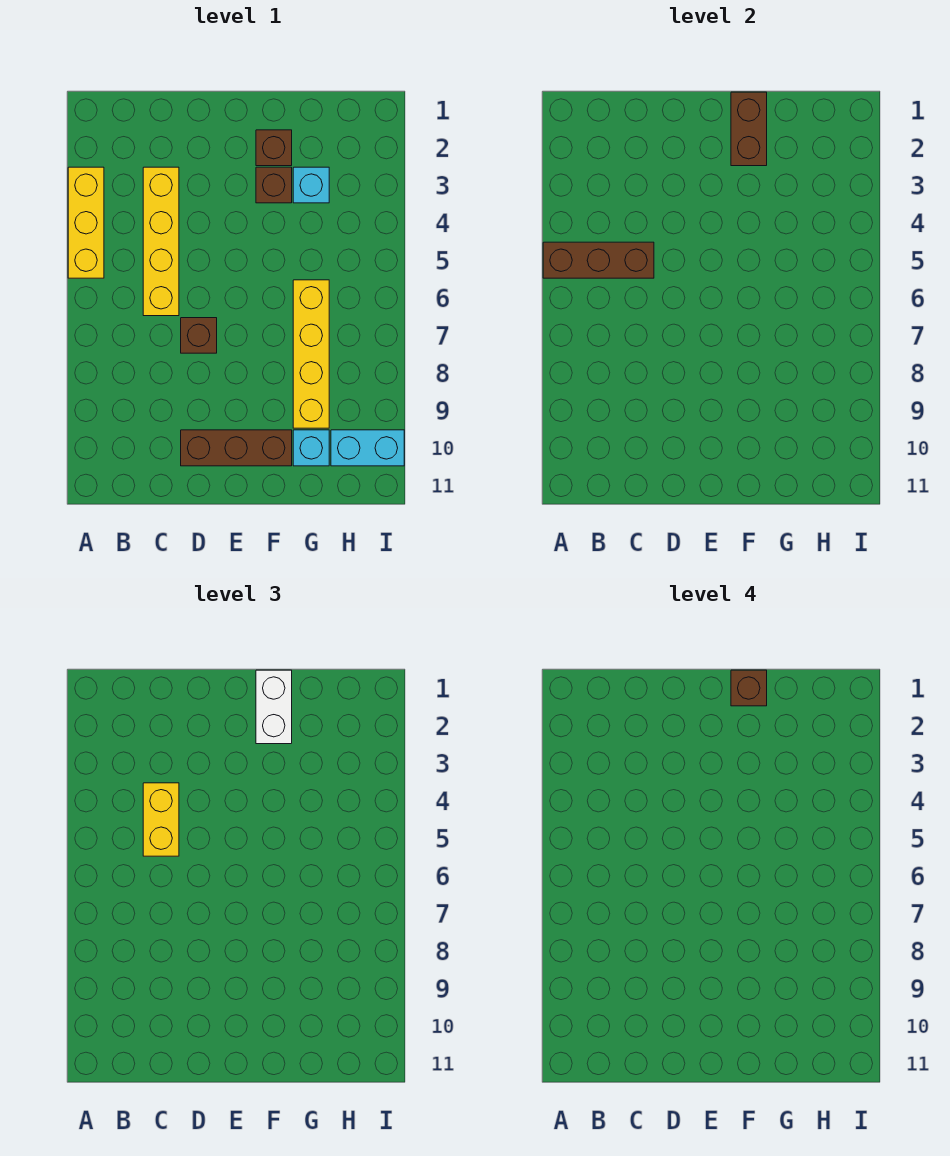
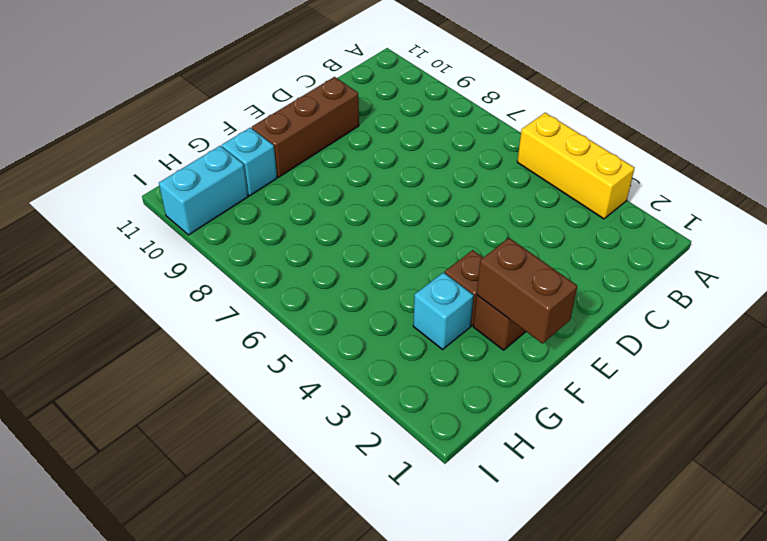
none -> yellow brick C3:C6 level 1
none -> brown brick D7 level 1
none -> yellow brick G6:G9 level 1

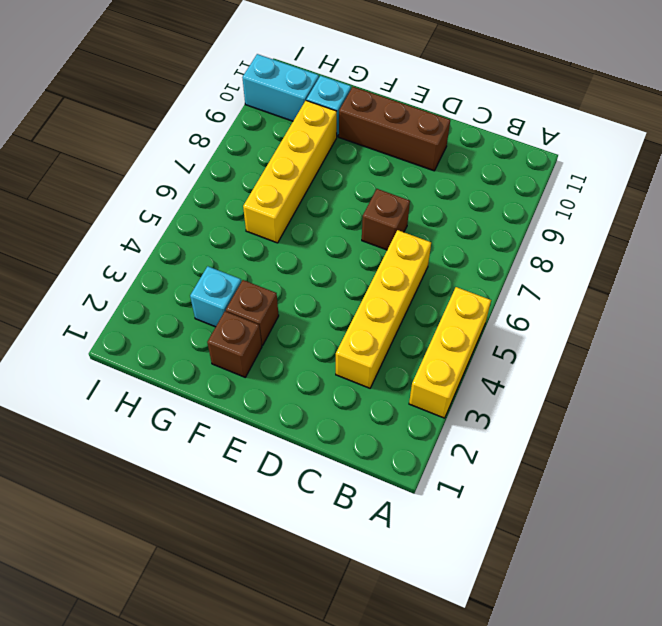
none -> brown brick A5:C5 level 2
none -> brown brick F1:F2 level 2
none -> yellow brick C4:C5 level 3

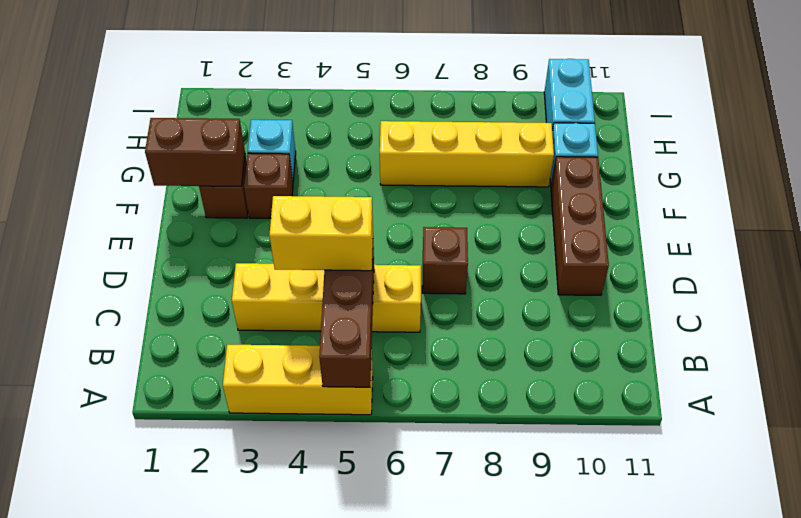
none -> white brick F1:F2 level 3
none -> brown brick F1 level 4

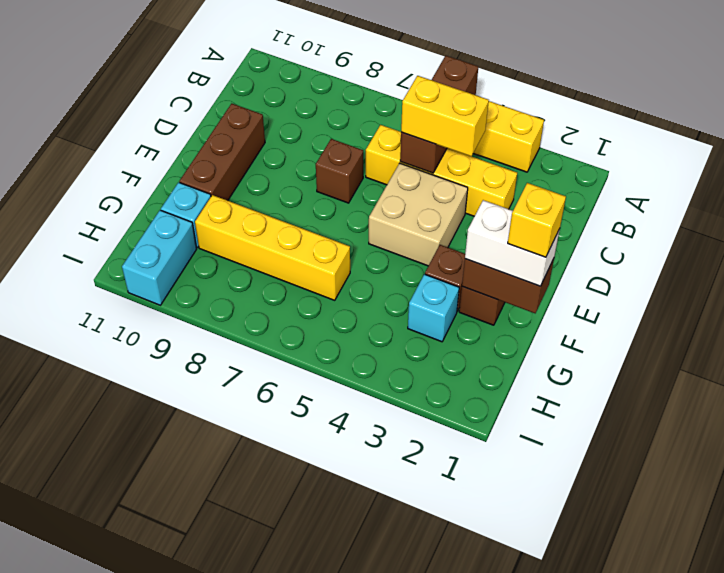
tan brick D4:E5 level 1 -> none
yellow brick F1 level 4 -> brown brick F1 level 4

